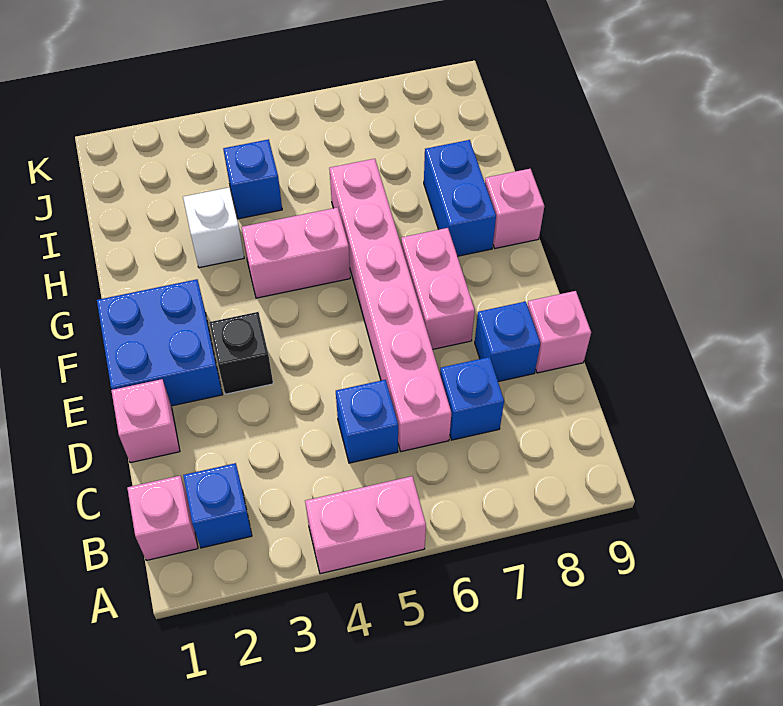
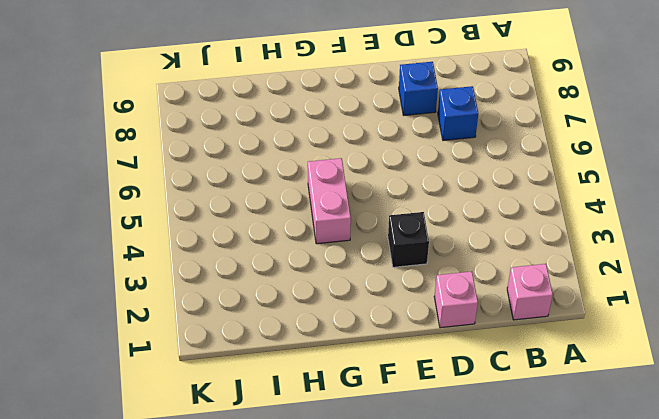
none -> pink brick A4:A5 level 1
none -> blue brick B2 level 1
none -> blue brick C5 level 1

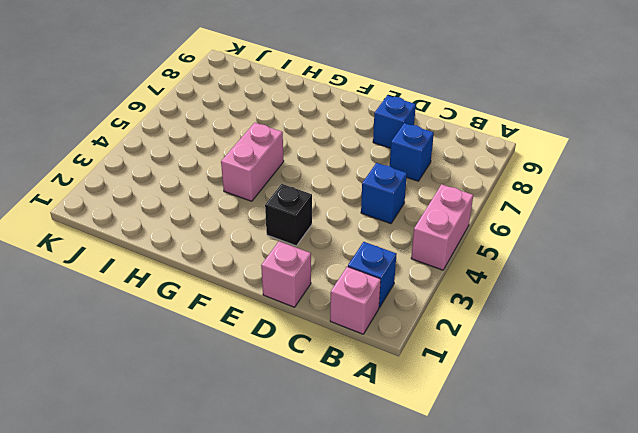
none -> pink brick C6:H6 level 1
none -> pink brick D9 level 1
none -> blue brick E1:F2 level 1

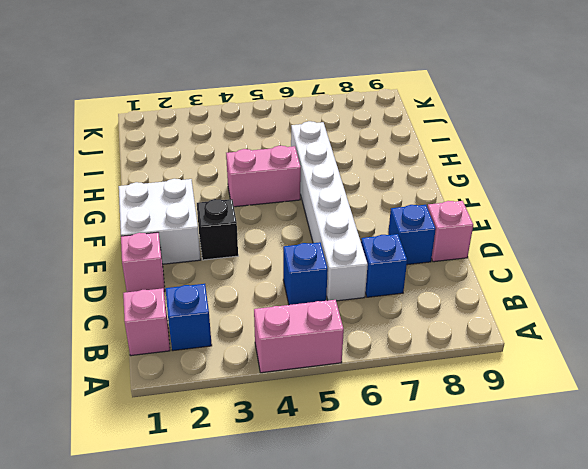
white brick C6:H6 level 1 -> pink brick C6:H6 level 1
white brick E1:F2 level 1 -> blue brick E1:F2 level 1
none -> pink brick E7:F7 level 1
none -> blue brick G8:H8 level 1
none -> pink brick G9 level 1

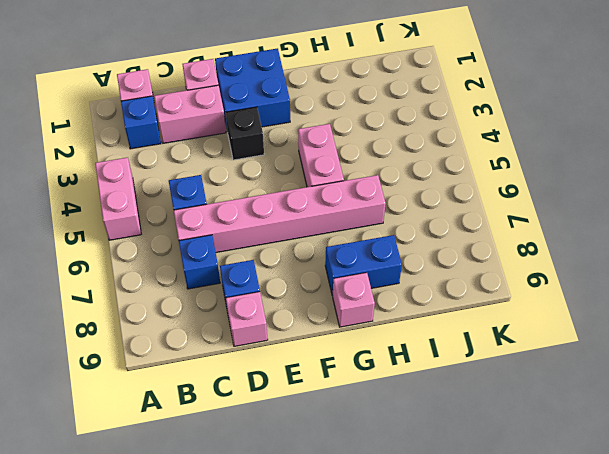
pink brick C2:D2 level 1 -> pink brick E7:F7 level 1
none -> white brick H3 level 1
none -> blue brick I4 level 1

